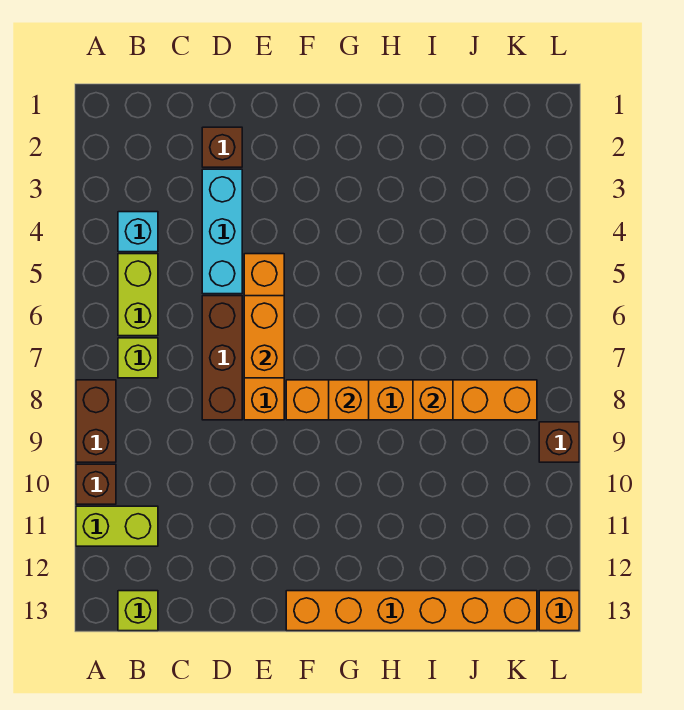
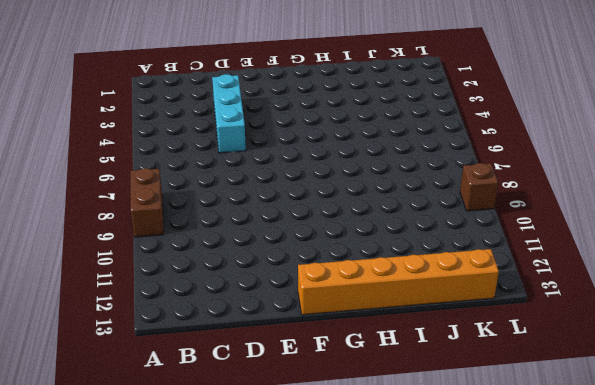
none -> brown brick A10 level 1
none -> lime brick A11:B11 level 1
none -> cyan brick B4 level 1

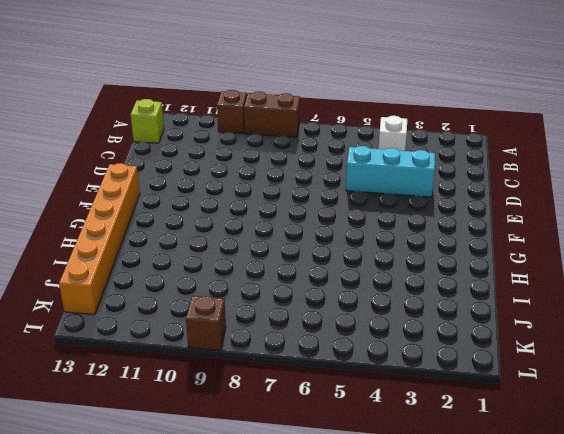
white brick B4 level 1 -> cyan brick B4 level 1
none -> lime brick A11:B11 level 1
none -> lime brick B5:B6 level 1
none -> lime brick B7 level 1

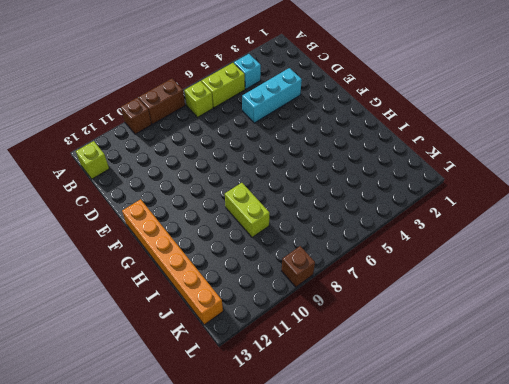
lime brick H9:I9 level 1 -> lime brick A11:B11 level 1
none -> brown brick D2 level 1
none -> brown brick D6:D8 level 1
none -> orange brick E5:E8 level 1

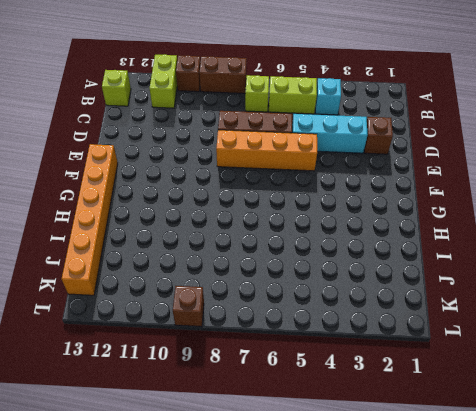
none -> orange brick F8:K8 level 1
none -> orange brick L13 level 1
none -> orange brick E6:E7 level 2

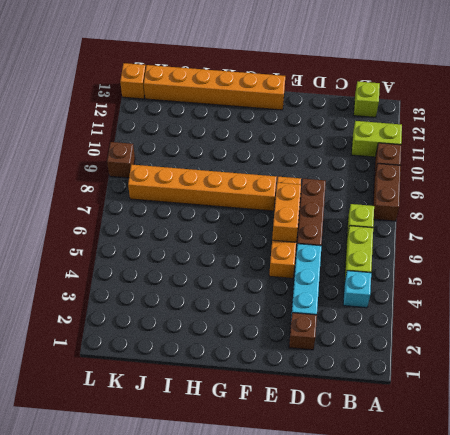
none -> orange brick G8 level 2
none -> orange brick I8 level 2

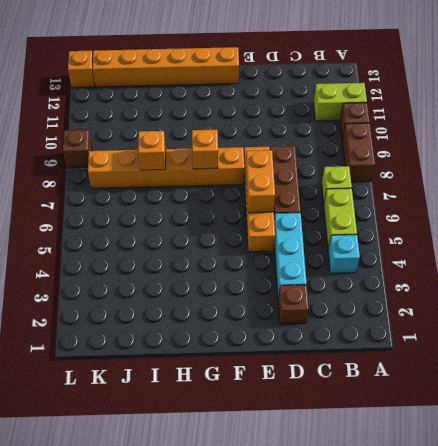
none -> lime brick B13 level 1

